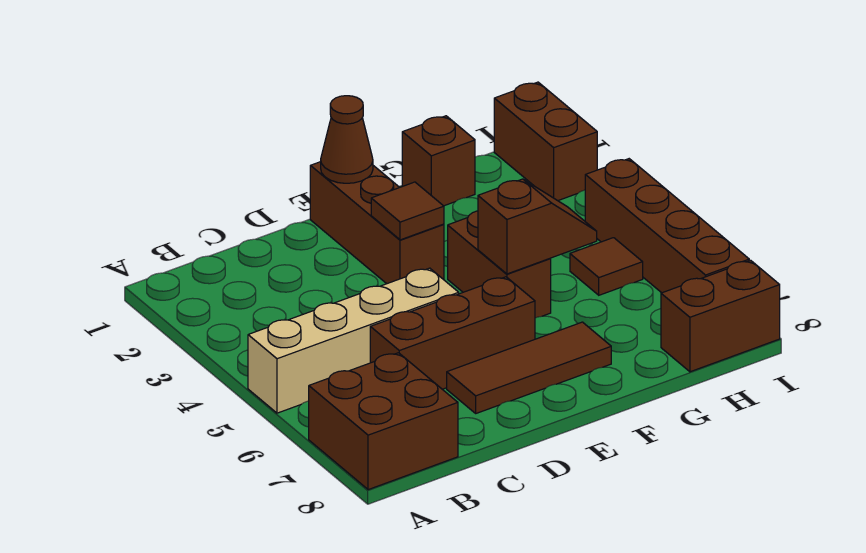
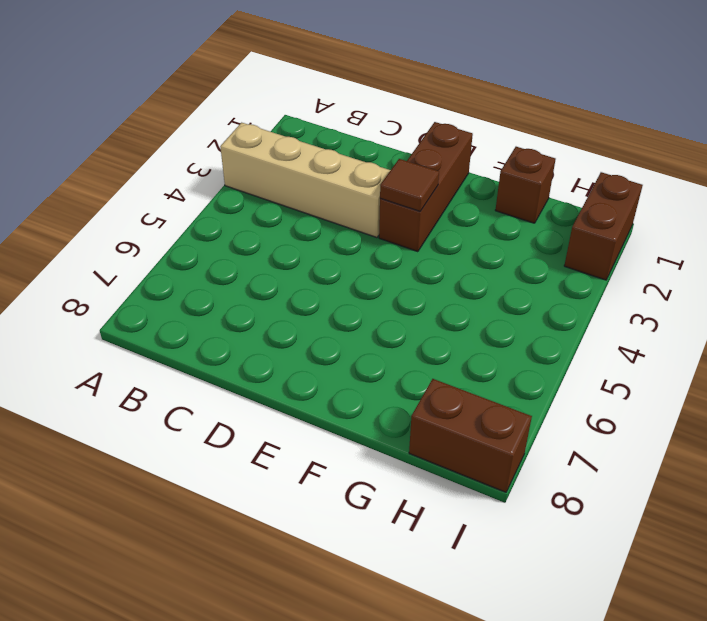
tan brick A3:D3 level 1 -> tan brick A5:D5 level 1
none -> brown brick A7:B8 level 1
none -> brown brick C6:E6 level 1
none -> brown tile D7:F7 level 1

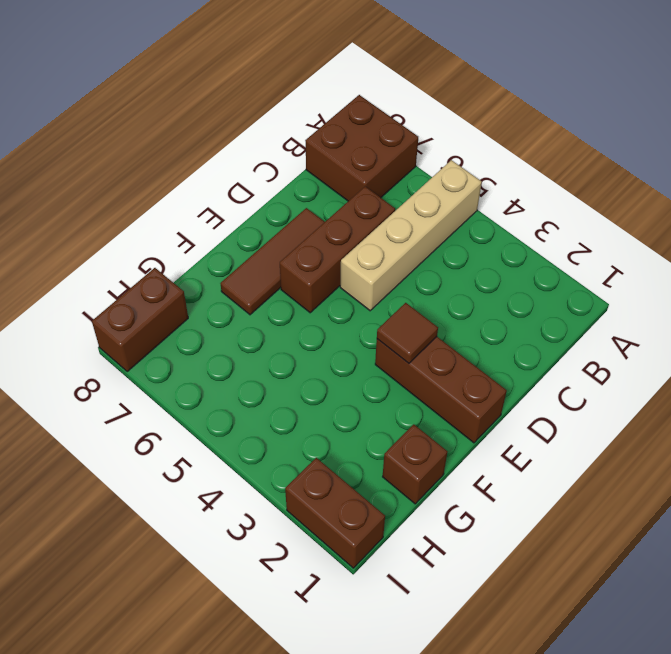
none -> brown brick F4:F5 level 1
none -> brown tile H5 level 1
none -> brown brick I4:I7 level 1

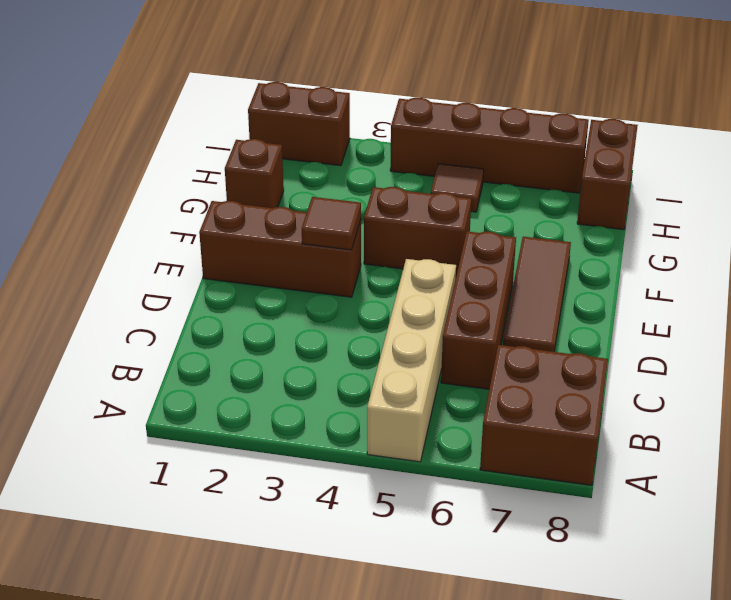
none -> brown cone E1 level 2
none -> brown slope F5:G5 level 2 top F

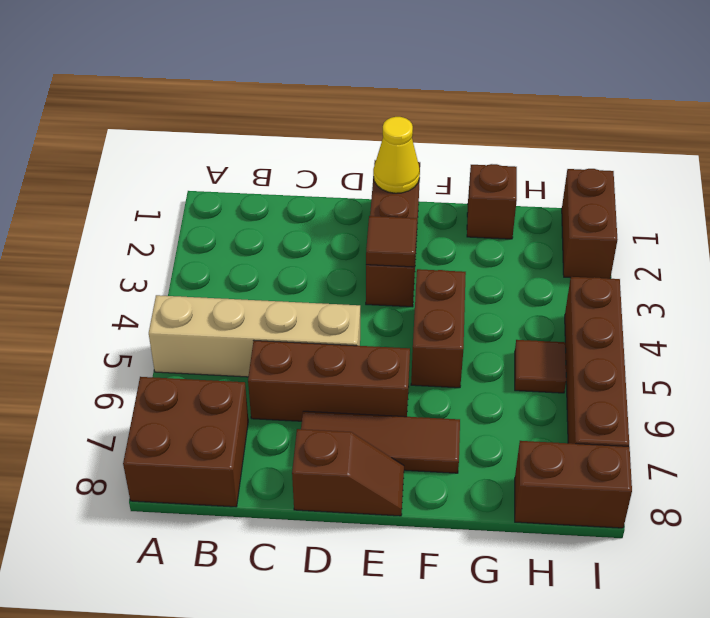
brown slope D8:E8 level 1 top D -> brown slope F5:G5 level 2 top F
yellow cone E1 level 2 -> brown cone E1 level 2

